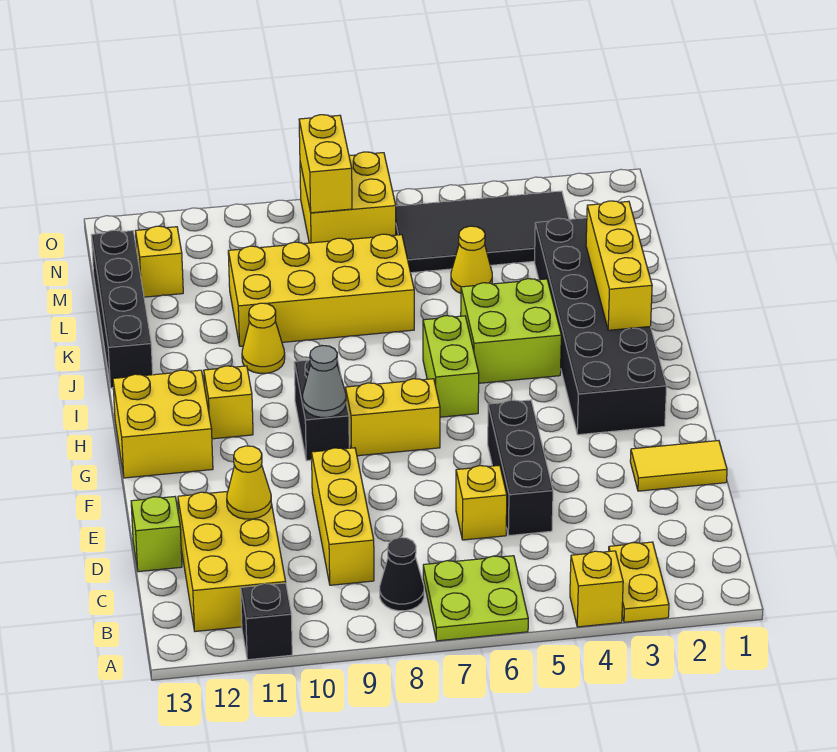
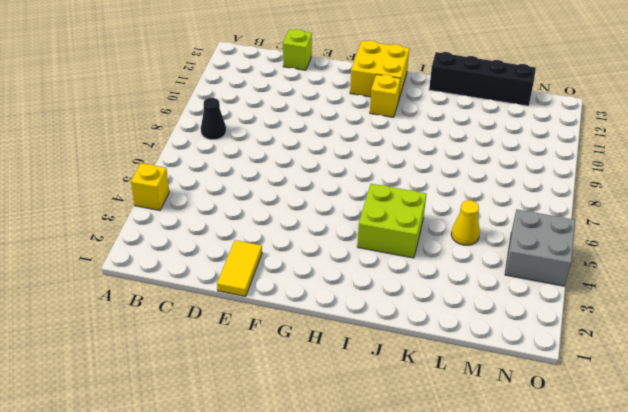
grey brick N4:O5 level 1 -> black tile M3:N6 level 1
none -> yellow plate A3:B3 level 1
none -> lime plate A6:B7 level 1
none -> black brick A11 level 1

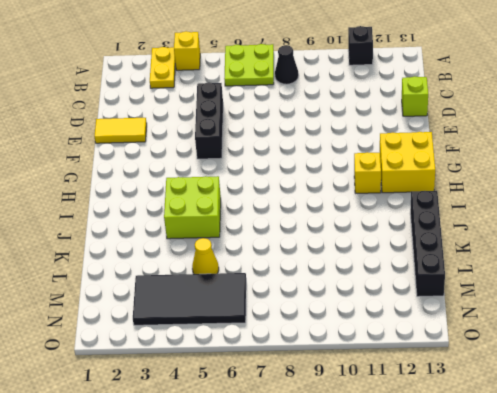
none -> yellow brick B11:D12 level 1
none -> yellow brick C9:E9 level 1
none -> yellow brick D6 level 1

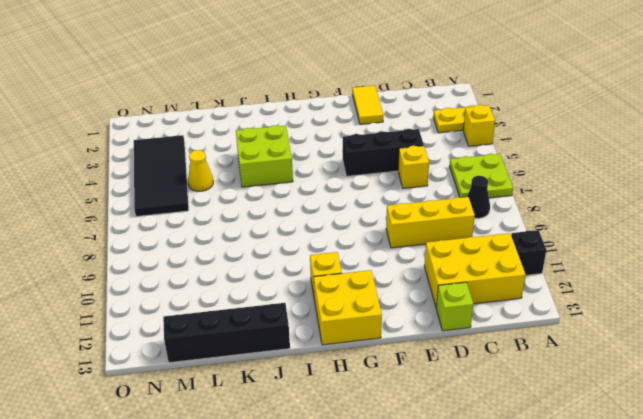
none -> black brick G2:L3 level 1
none -> yellow brick G7:G8 level 1
none -> black brick G9:H9 level 1

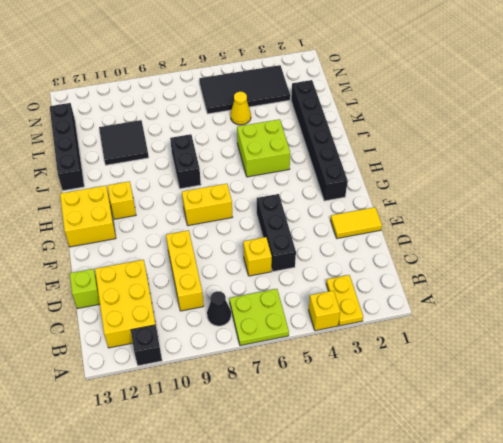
black brick G2:L2 level 1 -> black brick G2:L3 level 1
black brick I8:J8 level 1 -> black brick G9:H9 level 1
black tile K10:L11 level 1 -> yellow brick K7:L10 level 1
none -> lime brick H6:I6 level 1
none -> yellow cone J10 level 1
none -> yellow brick M12 level 1

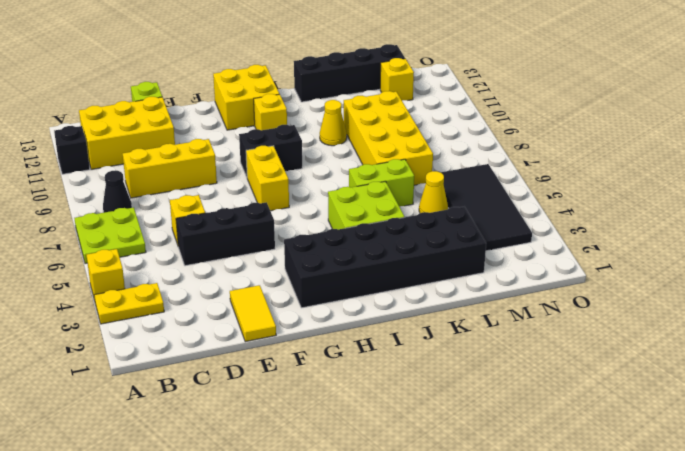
lime brick J6:K6 level 1 -> lime brick H6:I6 level 1
none -> yellow brick N7:O8 level 1
none -> yellow cone D11 level 2
none -> grey cone G9 level 2

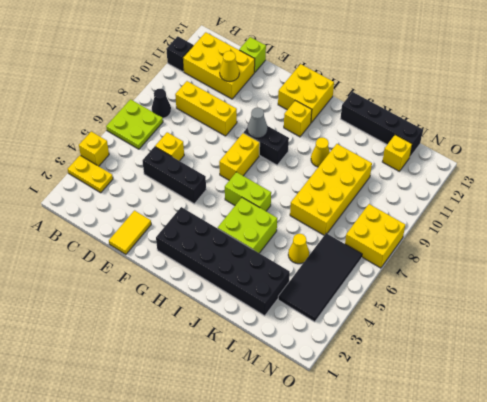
none -> yellow brick I2:K2 level 2
none -> yellow brick N8:O8 level 2

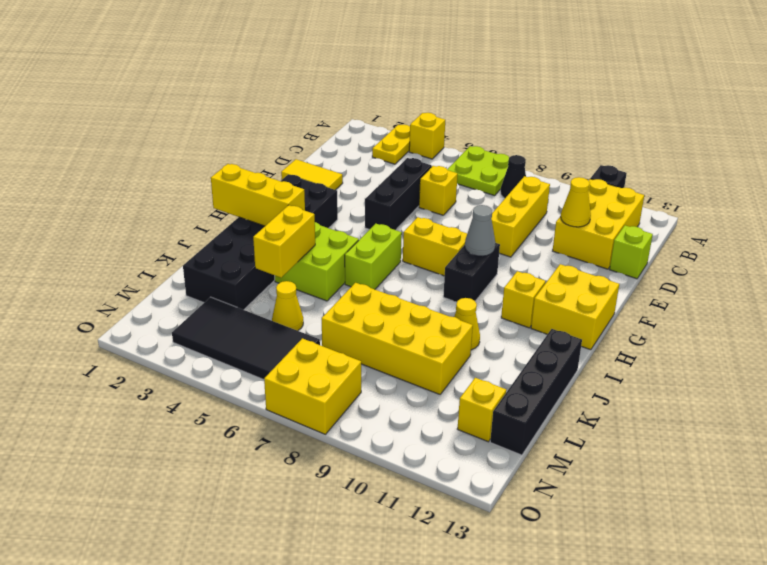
yellow brick I1:I3 level 2 -> yellow brick I2:K2 level 2
yellow brick J4:K4 level 2 -> yellow brick N8:O8 level 2

